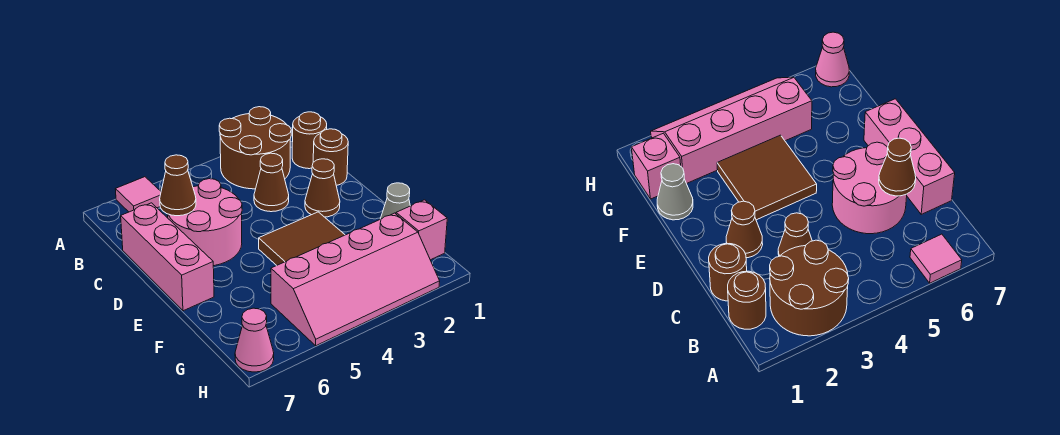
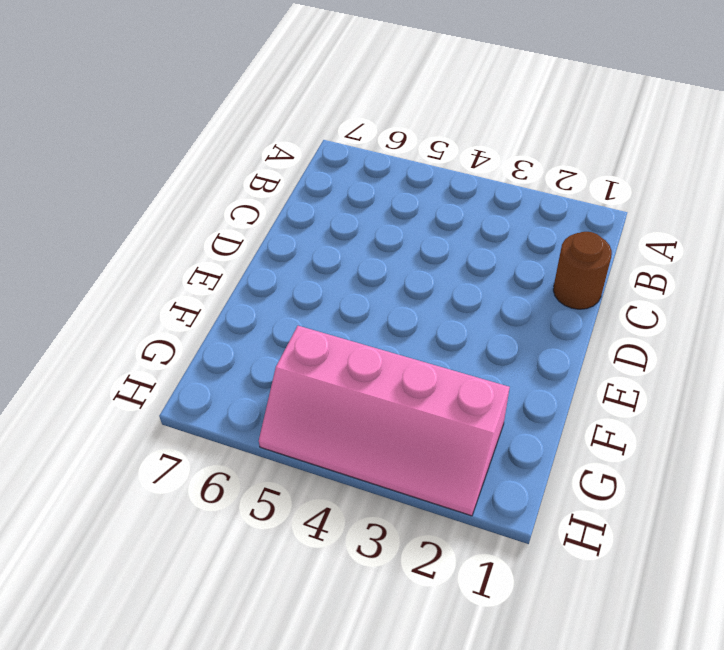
none -> brown round brick A2:B3 level 1
none -> pink tile A6 level 1
none -> brown round brick B1 level 1

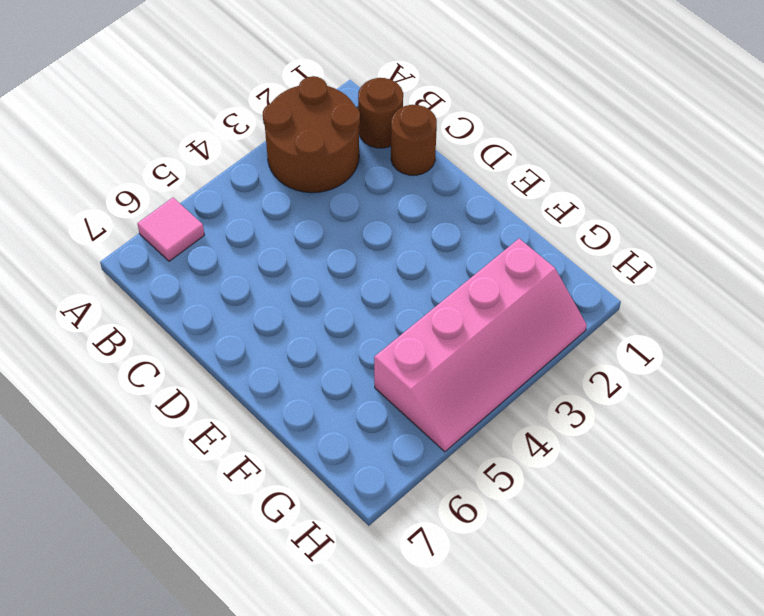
none -> brown cone C3 level 1
none -> pink round brick C5:D6 level 1
none -> pink brick C7:E7 level 1

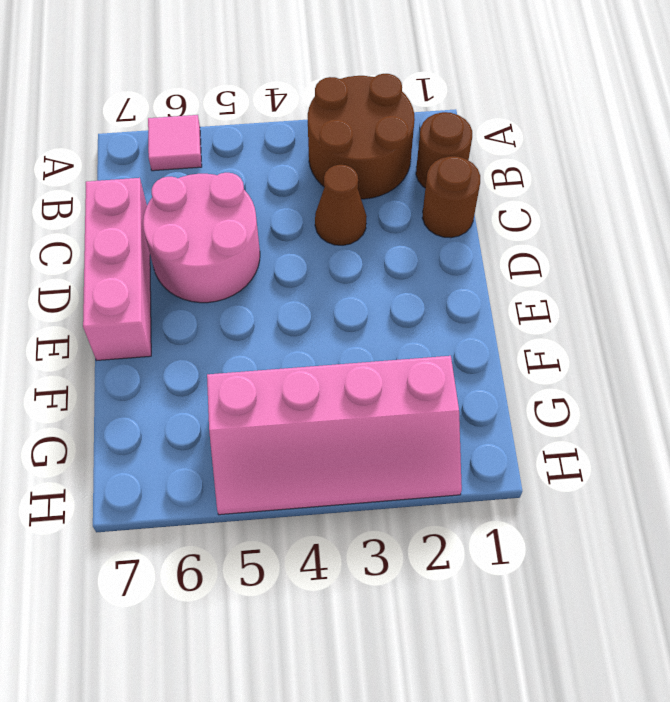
none -> brown cone D2 level 1
none -> brown tile E3:F4 level 1
none -> grey cone F1 level 1

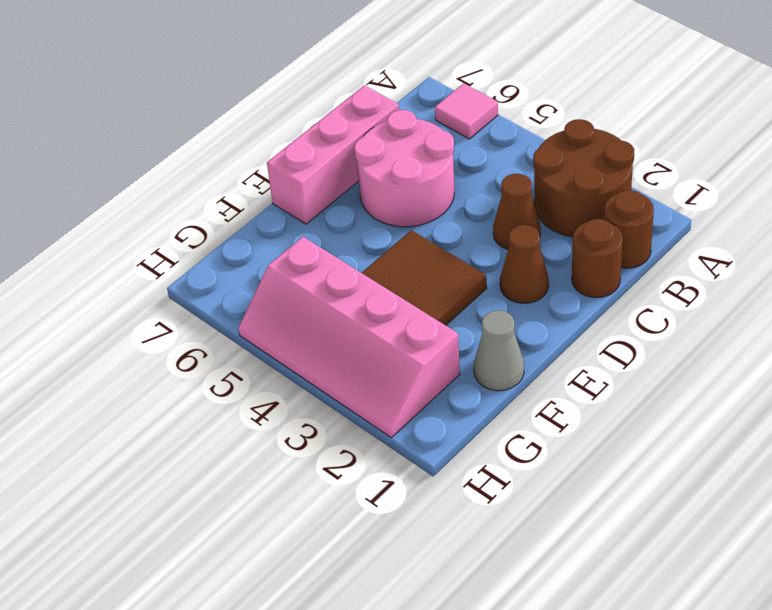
none -> pink brick G1 level 1
none -> pink cone H7 level 1
none -> brown cone C6 level 2

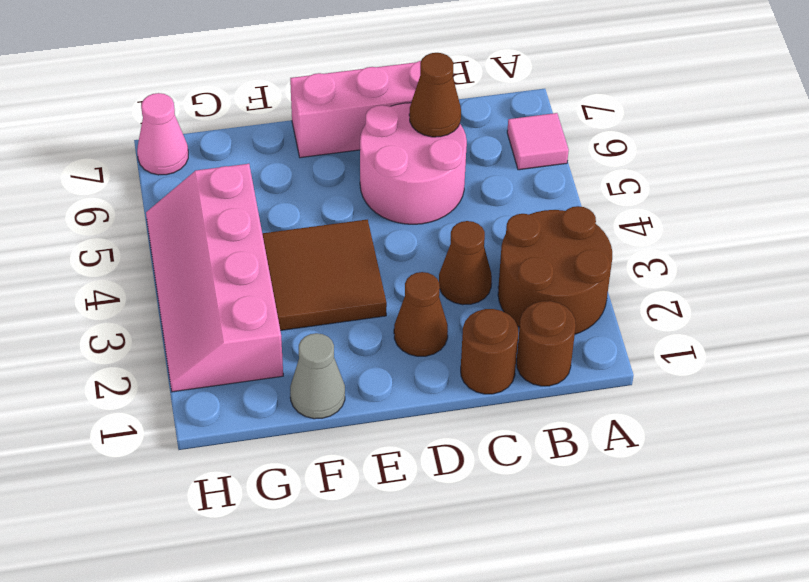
none -> pink brick G1 level 1

